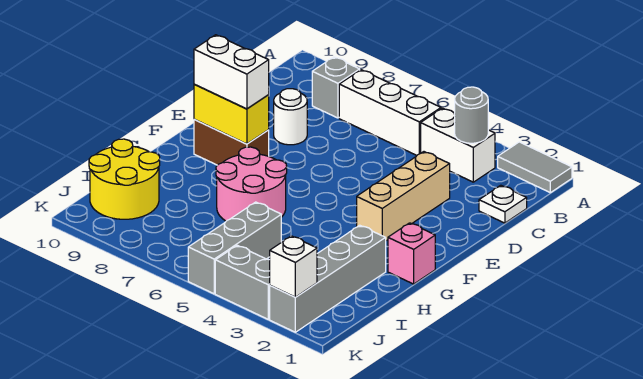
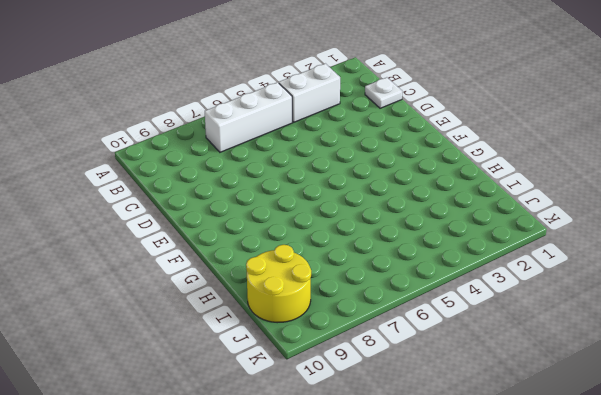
none -> grey tile A1:A2 level 1
none -> grey brick B8 level 1
none -> tan brick D3:F3 level 1

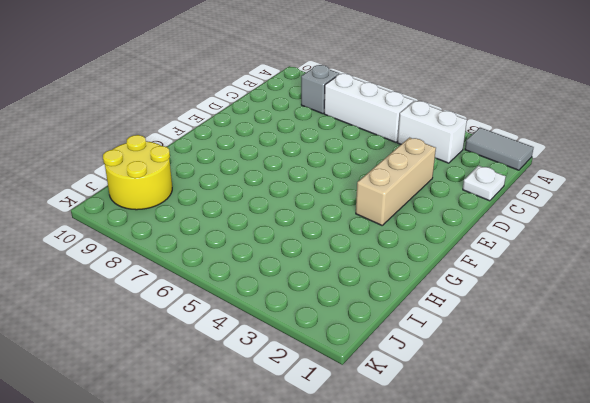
none -> white round brick D8 level 1
none -> brown brick F8:F9 level 1
none -> pink brick G1 level 1

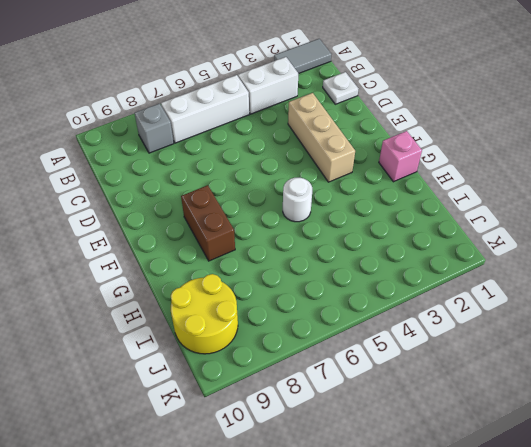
brown brick F8:G8 level 1 -> brown brick F8:F9 level 1
white round brick G5 level 1 -> white round brick D8 level 1
none -> pink round brick G6:H7 level 1
none -> grey brick H2:K2 level 1
none -> grey brick I5:K5 level 1

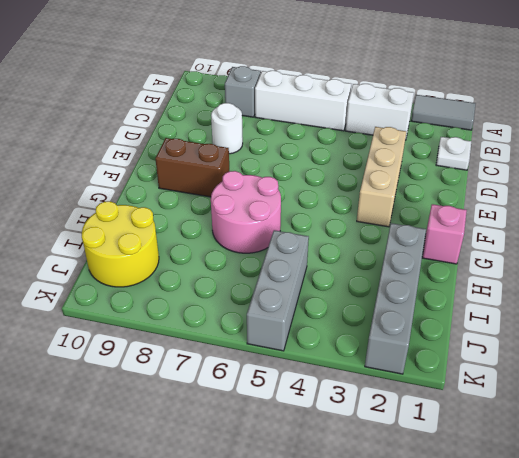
none -> grey brick K3:K4 level 1
none -> grey round brick B3 level 2
none -> yellow brick F8:F9 level 2

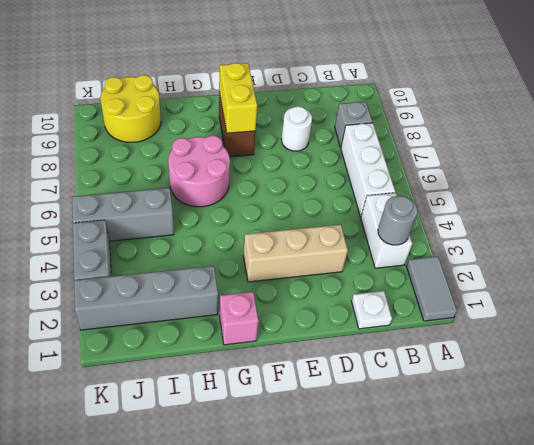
none -> white brick K2 level 2
none -> white brick F8:F9 level 3

